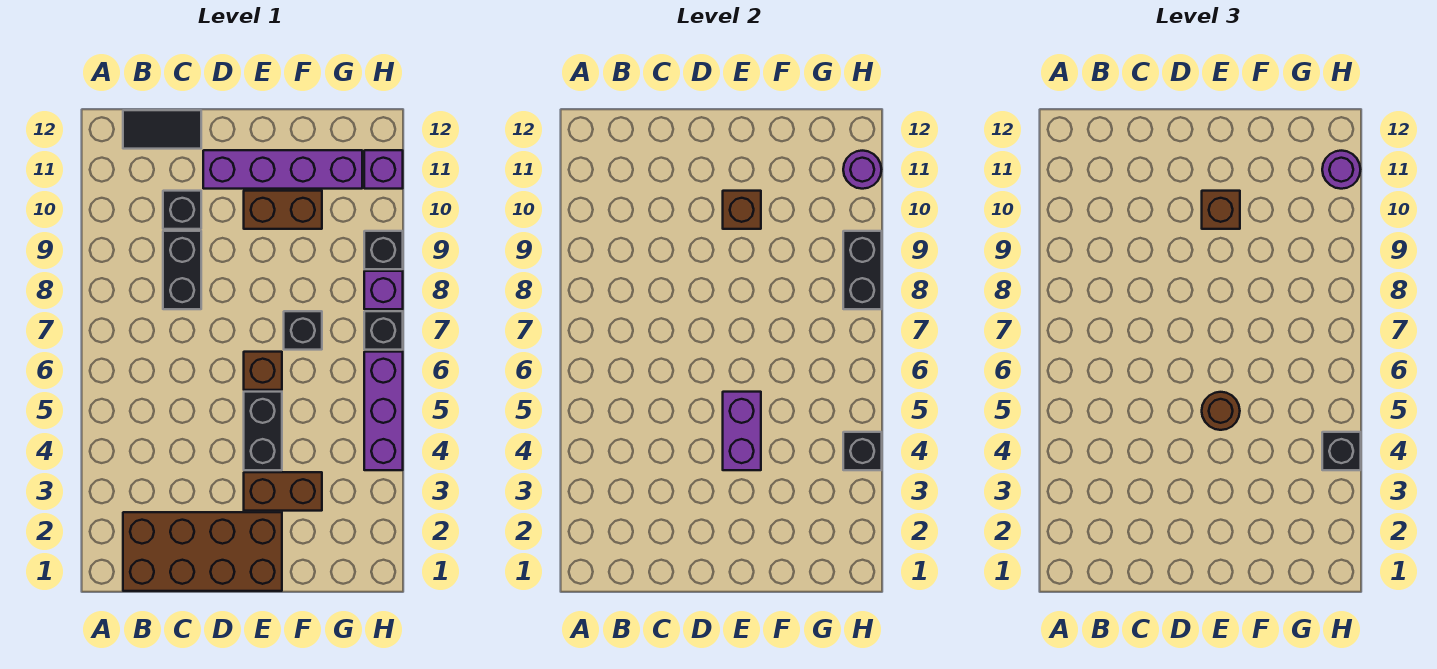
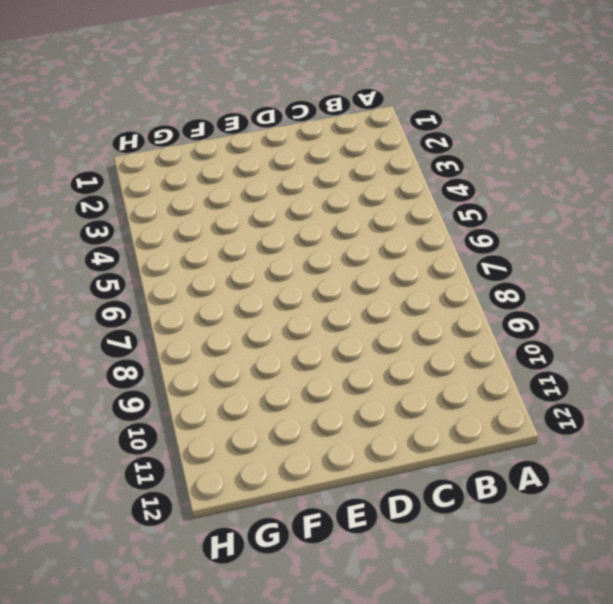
none -> brown brick B1:E2 level 1
none -> black tile B12:C12 level 1
none -> black brick C8:C9 level 1

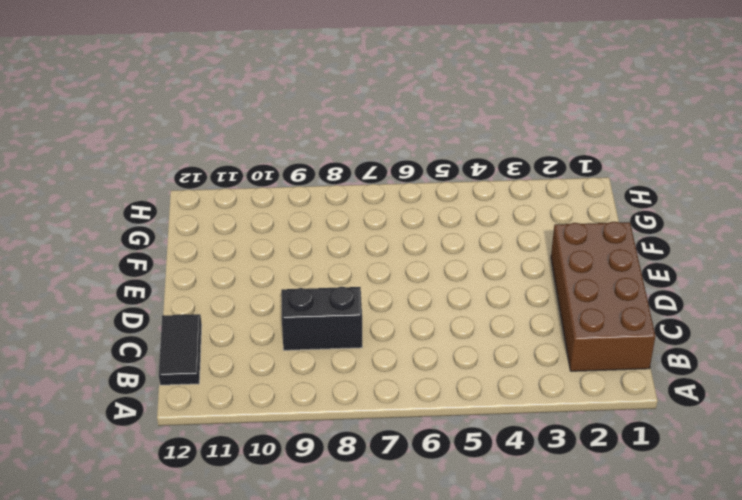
none -> black brick C10 level 1
none -> purple brick D11:G11 level 1
none -> brown brick E3:F3 level 1

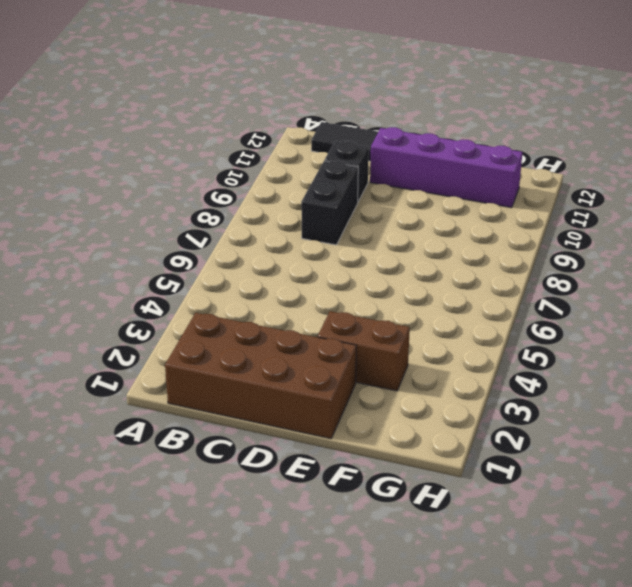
none -> black brick E4:E5 level 1
none -> brown brick E6 level 1
none -> brown brick E10:F10 level 1

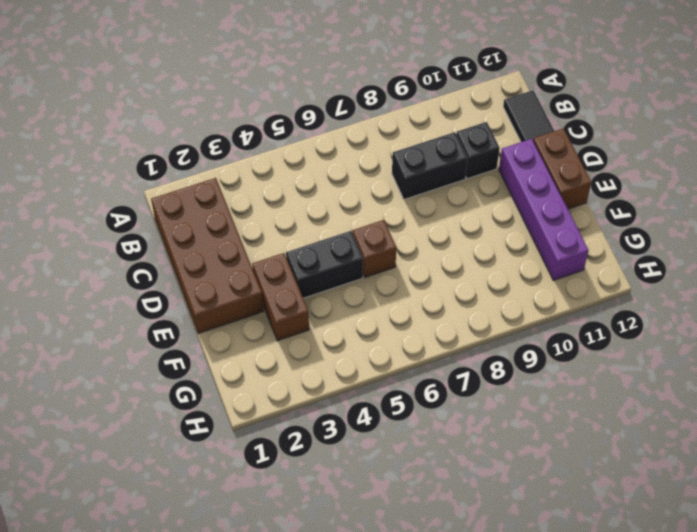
brown brick D12:E12 level 1 -> brown brick E10:F10 level 1
none -> black brick F7 level 1
none -> purple brick H4:H6 level 1
none -> black brick H7 level 1

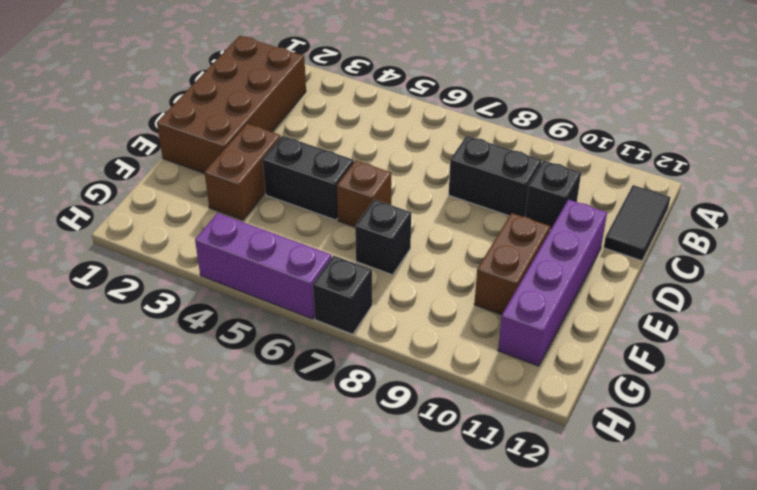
none -> purple brick H8 level 1
none -> black brick H9 level 1
none -> purple brick H11 level 1

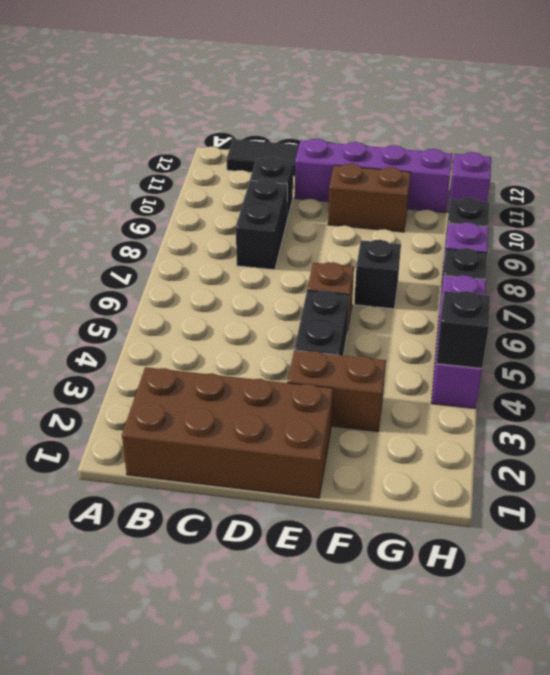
none -> purple brick E4:E5 level 2
none -> brown brick E10 level 2
none -> black brick H8:H9 level 2

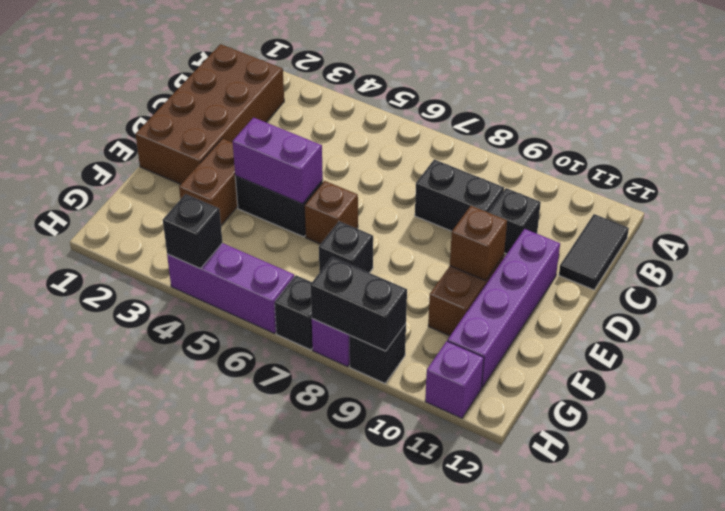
none -> purple round brick H11 level 2
none -> brown round brick E5 level 3
none -> brown brick E10 level 3

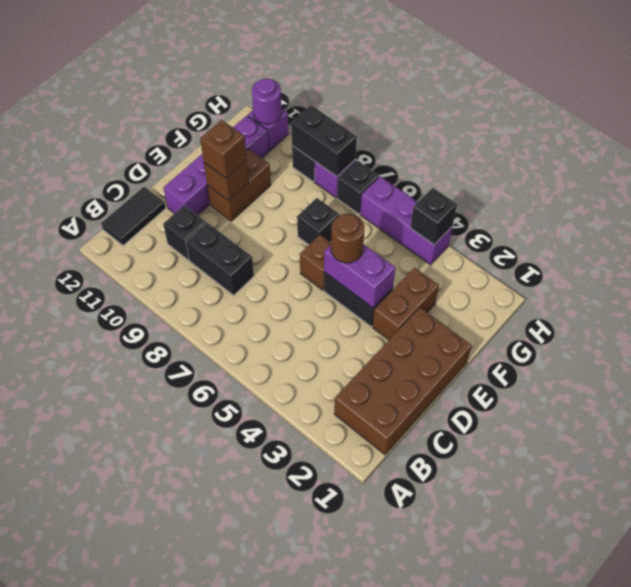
none -> black brick H4 level 3
none -> purple round brick H11 level 3

